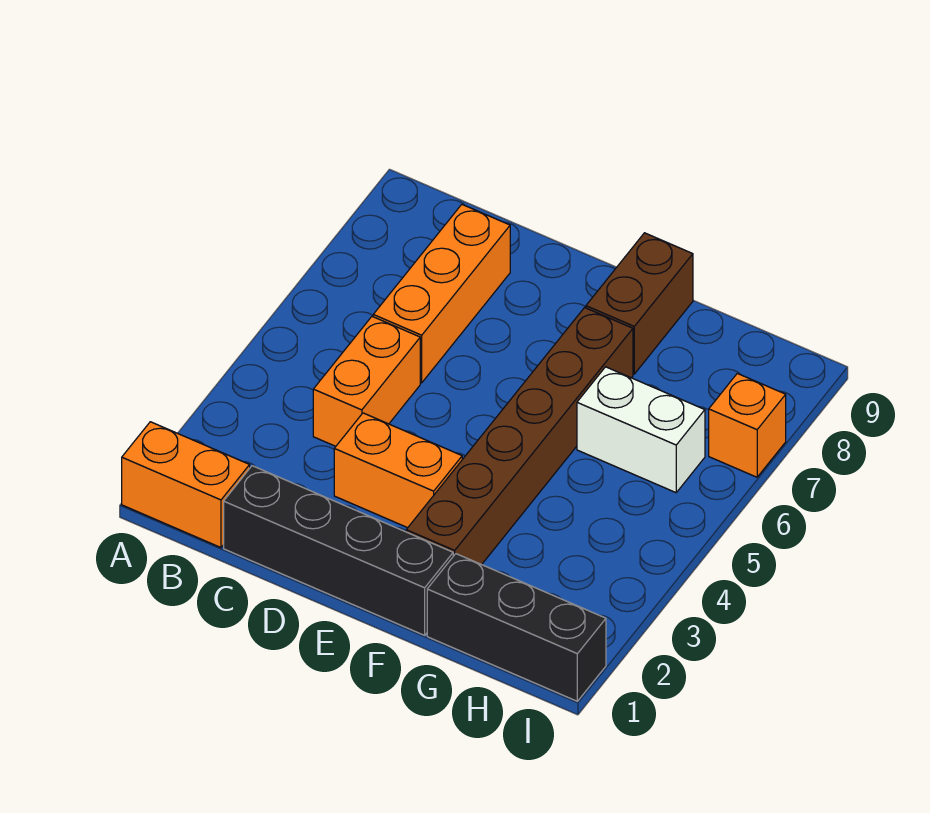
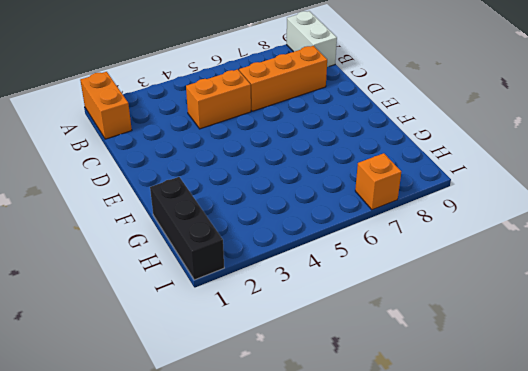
white brick A9:B9 level 1 -> white brick G6:H6 level 1
none -> black brick C1:F1 level 1
none -> orange brick D3:E3 level 1

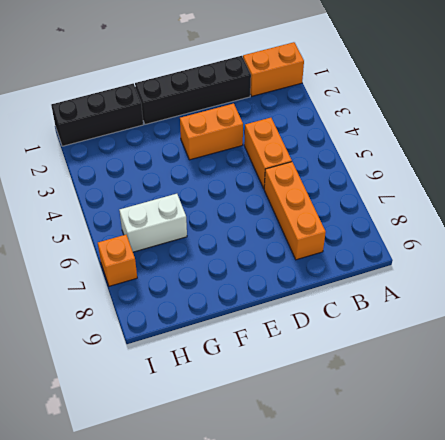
none -> brown brick F2:F7 level 1
none -> brown brick F8:F9 level 1

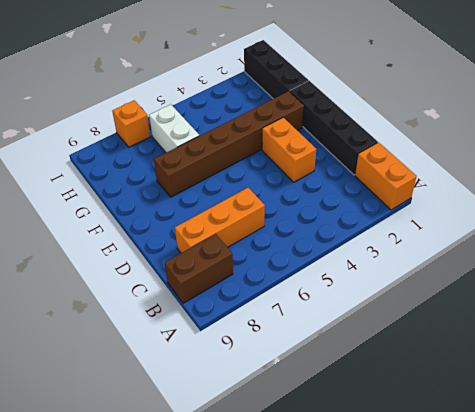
brown brick B8:B9 level 1 -> brown brick F8:F9 level 1
none -> orange brick C4:C5 level 1

